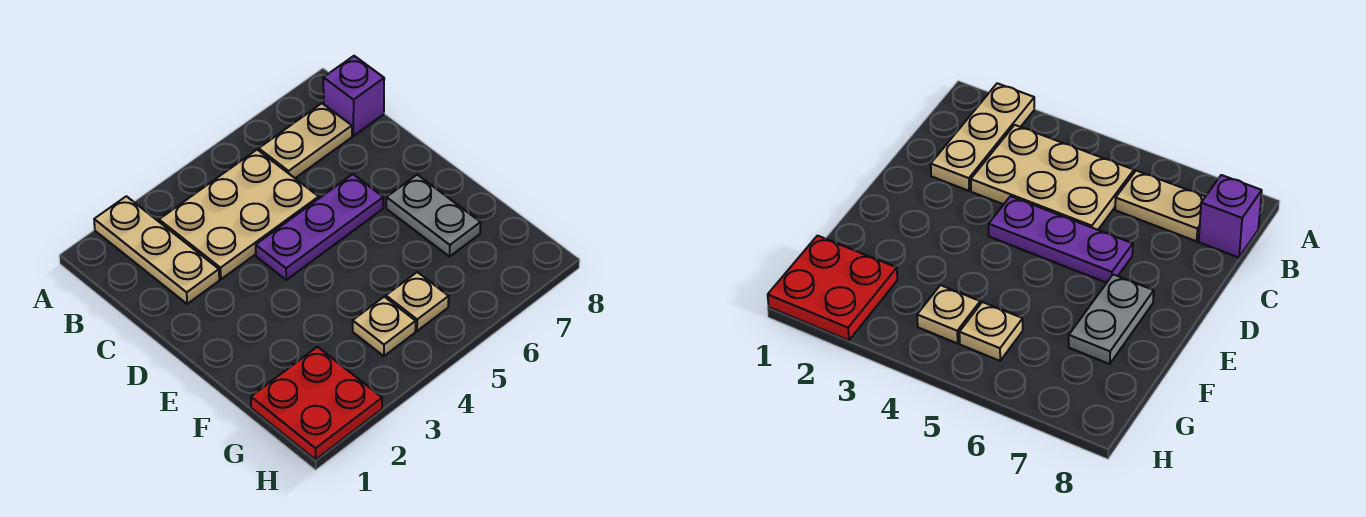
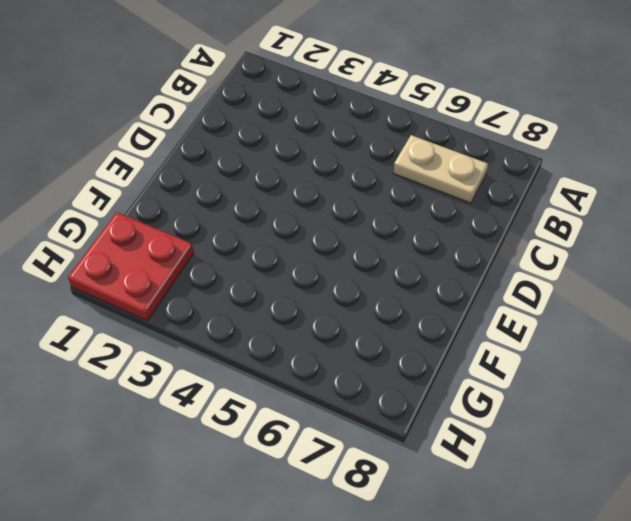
none -> tan plate A2:C2 level 1
none -> tan plate B3:C5 level 1

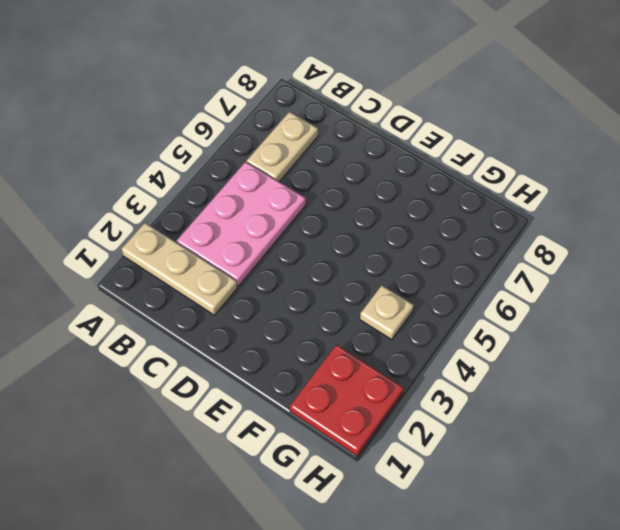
pink plate B3:C5 level 1 -> tan plate B3:C5 level 1
none -> purple brick B8 level 1
none -> purple plate D4:D6 level 1

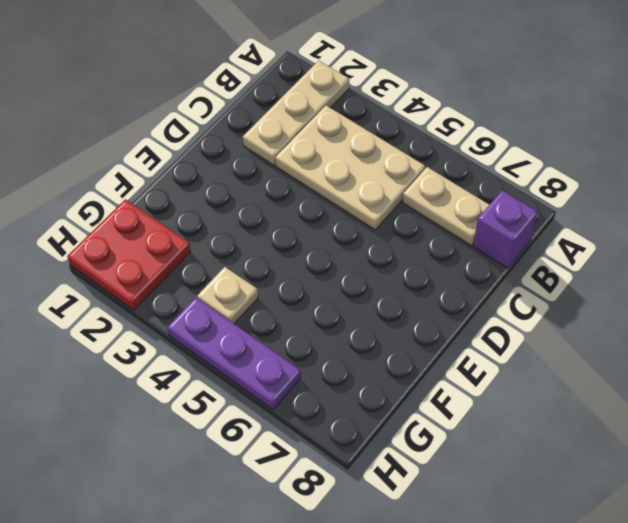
purple plate H4:H6 level 1 -> purple plate D4:D6 level 1
none -> grey plate E7:F7 level 1
none -> tan plate G5 level 1

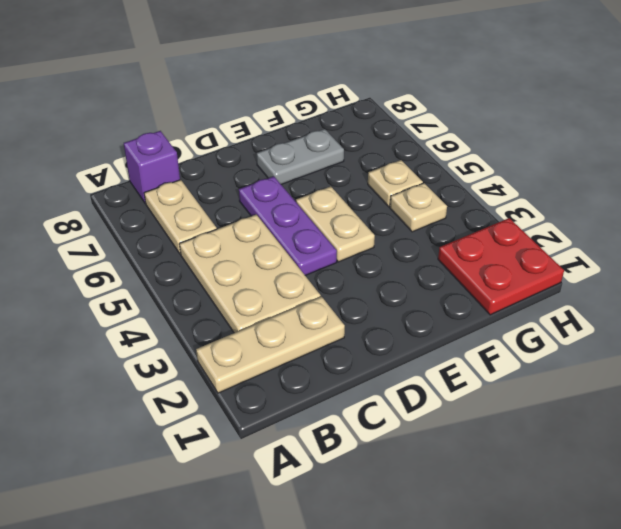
tan plate E4:E5 level 1 -> none

